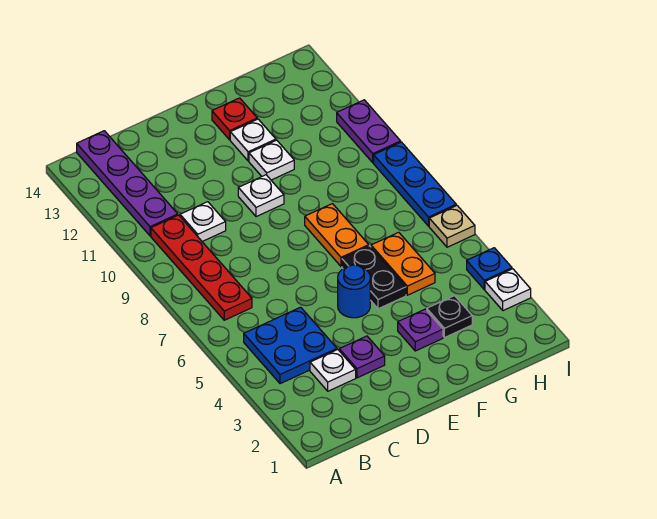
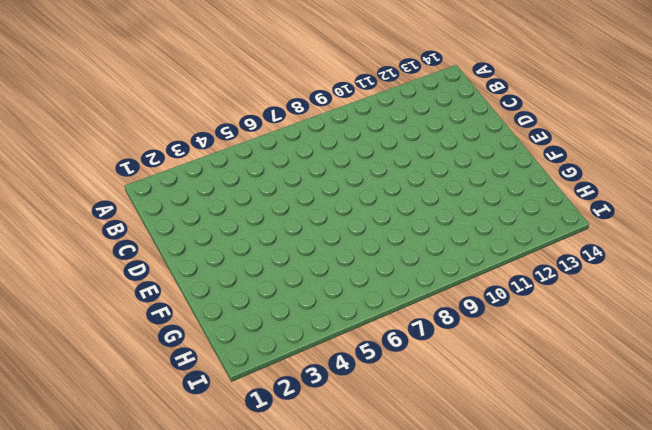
none -> blue plate B4:C5 level 1
none -> red plate B7:B10 level 1
none -> purple plate B11:B14 level 1

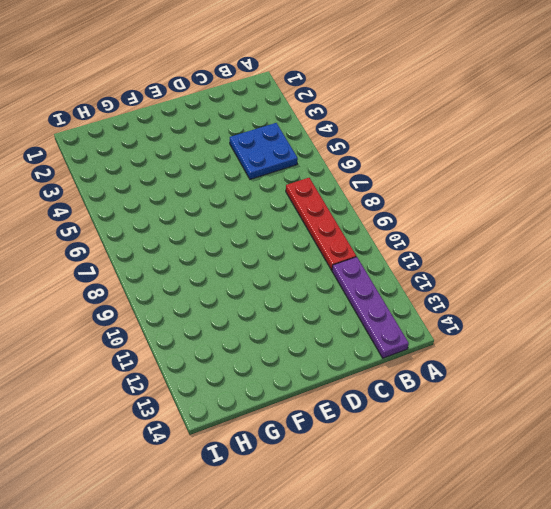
none -> white plate C3 level 1
none -> white plate C10 level 1
none -> purple plate D3 level 1

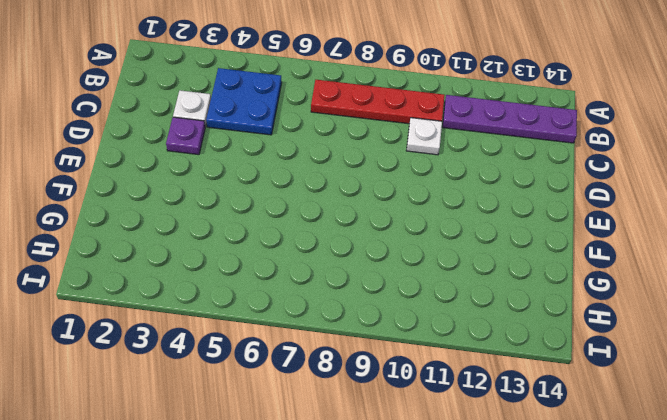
none -> blue round brick E5 level 1
none -> white plate E10 level 1
none -> purple plate F3 level 1

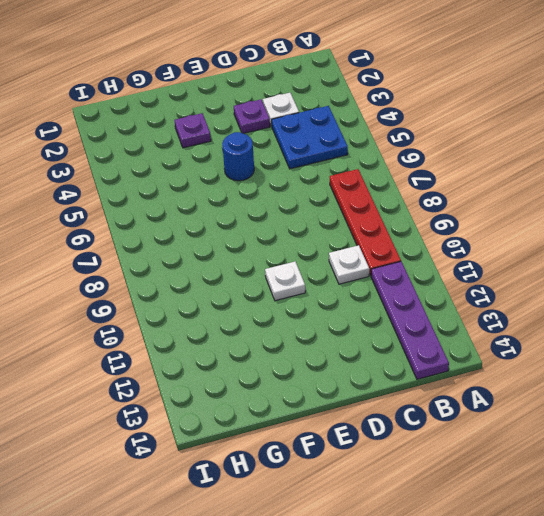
none -> black plate F5:F6 level 1
none -> orange plate F7:F8 level 1
none -> white plate F11 level 1

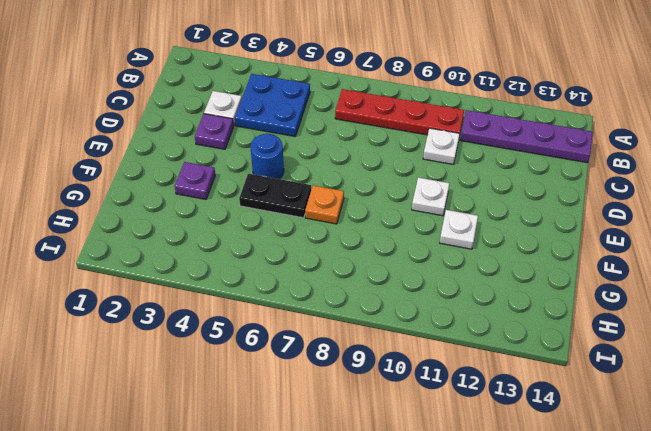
orange plate F7 level 1 -> orange plate F7:F8 level 1
none -> white plate F12 level 1
none -> red plate F13 level 1
none -> black plate G3 level 1

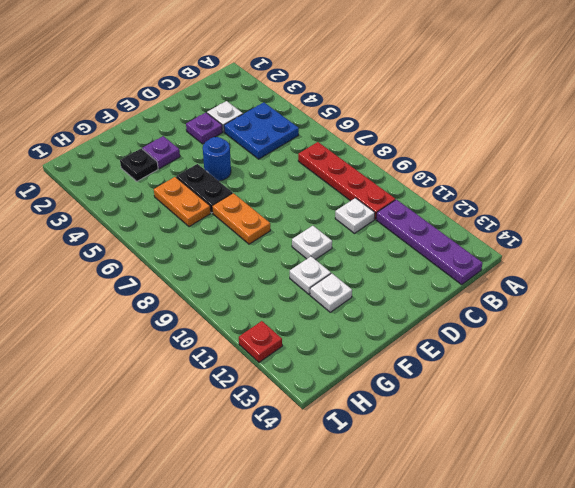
red plate I12 level 1 -> red plate F13 level 1
none -> white plate I3 level 1
none -> blue plate I4 level 1
none -> tan plate I6 level 1

